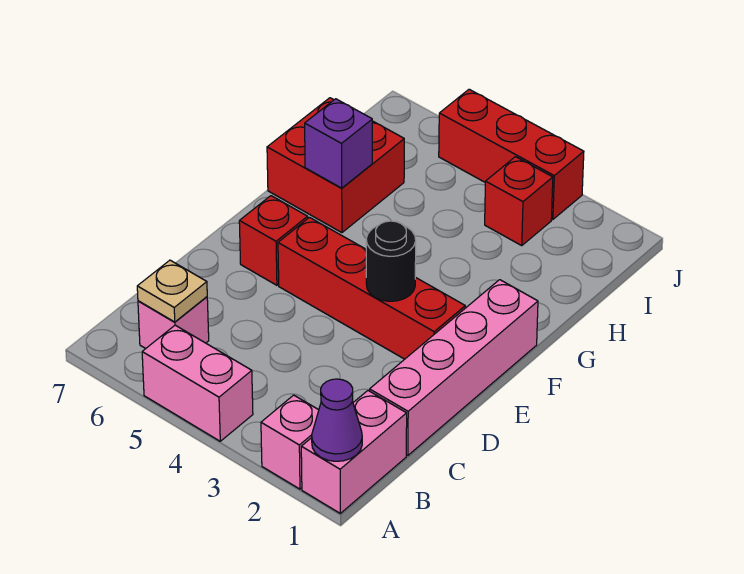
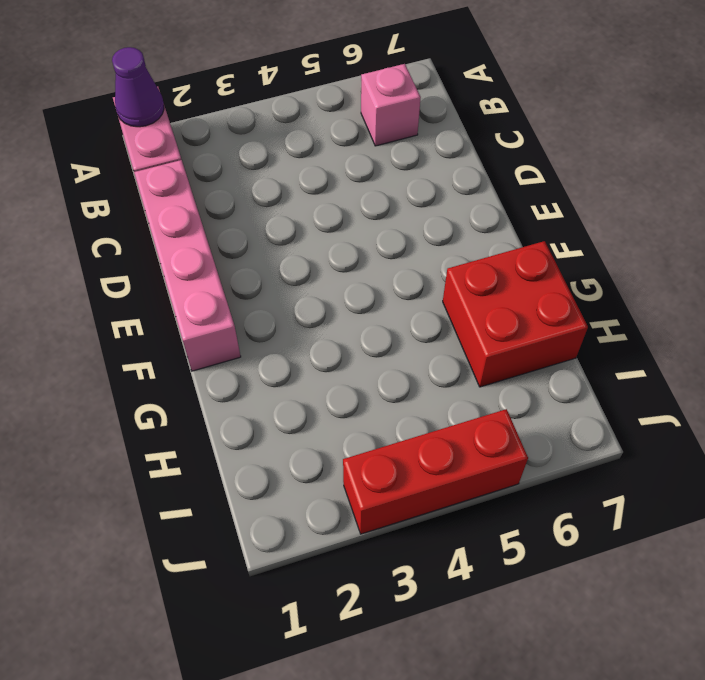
none -> pink brick A2 level 1
none -> pink brick A4:A5 level 1
none -> red brick E2:E5 level 1

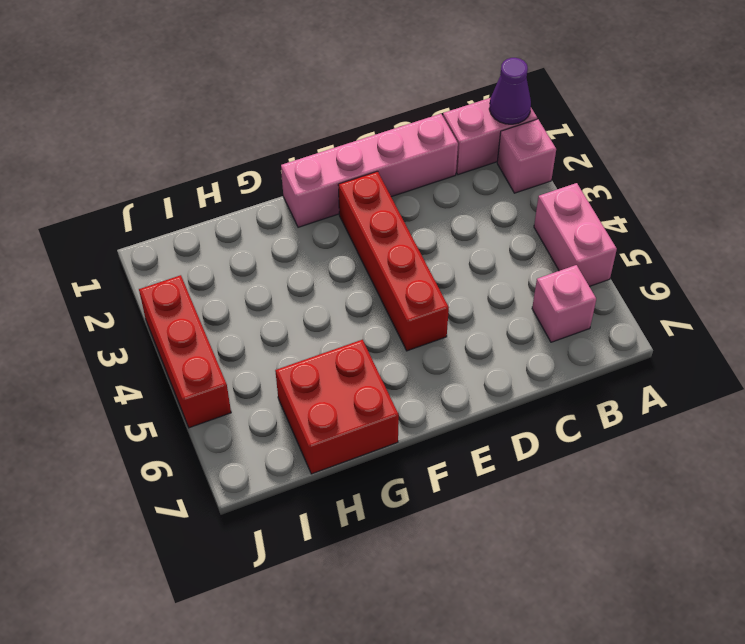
none -> red brick E6 level 1
none -> red brick I3 level 1
none -> tan plate B6 level 2

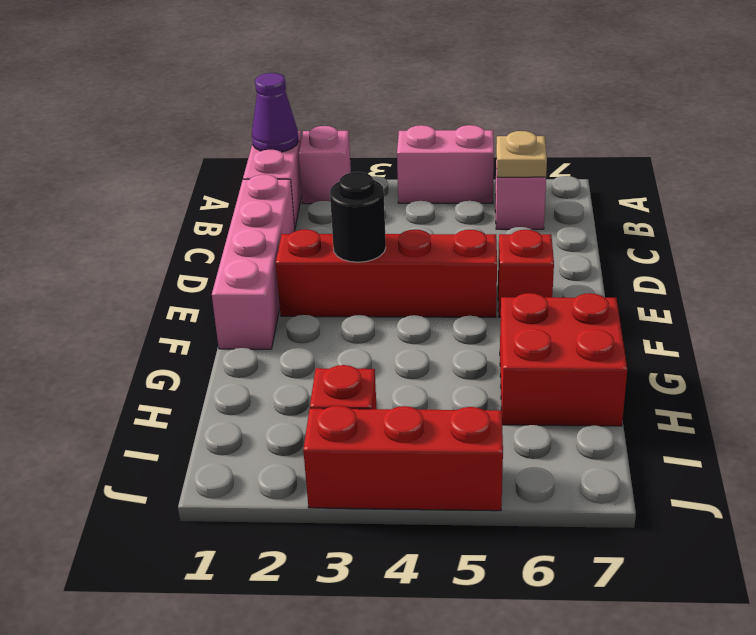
none -> purple brick G6 level 2

